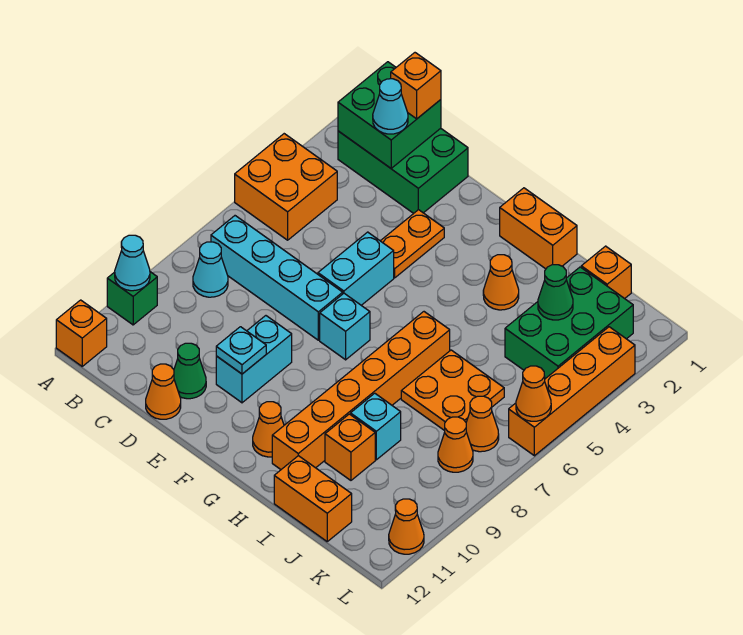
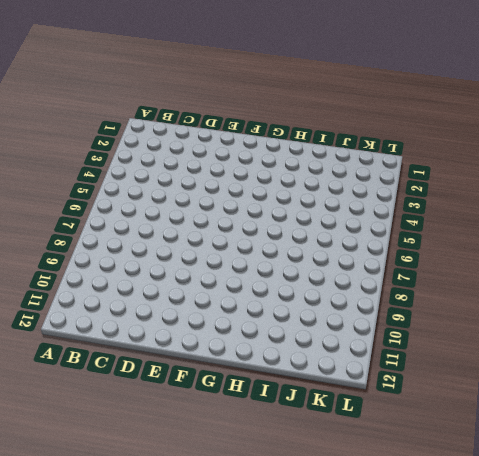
none -> orange brick A4:B5 level 1
none -> green brick A10 level 1
none -> orange brick A12 level 1
none -> green brick B1:D2 level 1

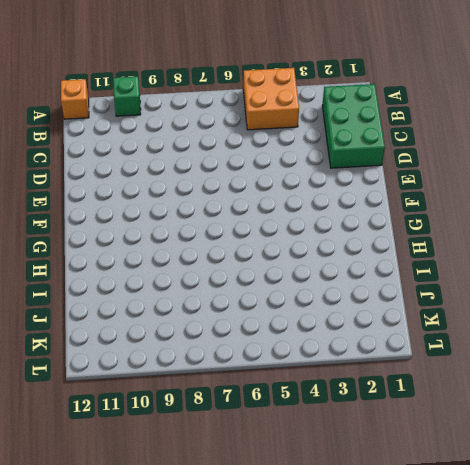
none -> cyan brick B7:E7 level 1
none -> cyan cone B8 level 1
none -> green cone D11 level 1
none -> orange cone D12 level 1

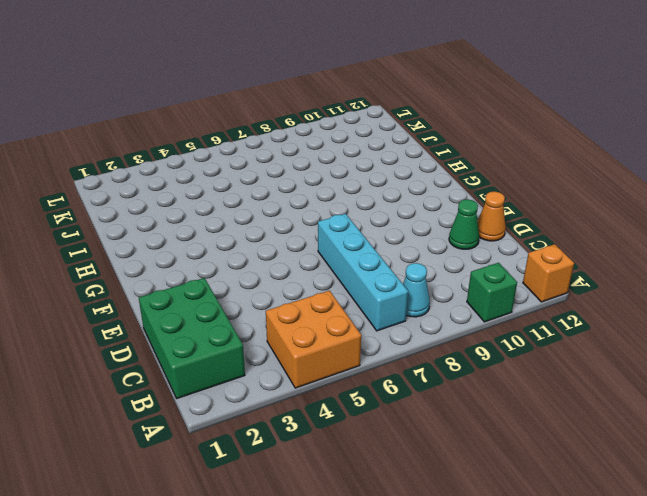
none -> orange plate E3:E4 level 1
none -> cyan brick E5:E6 level 1
none -> cyan brick E9:E10 level 1
none -> cyan brick F7 level 1

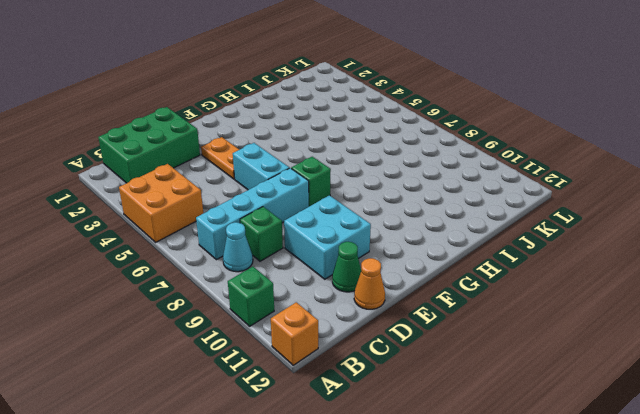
green brick C8 level 1 -> none
cyan brick D9:E10 level 1 -> cyan brick E9:E10 level 1
green brick F7 level 1 -> cyan brick F7 level 1
none -> orange brick G1:H1 level 1
none -> orange cone G11 level 1
none -> orange cone H3 level 1
none -> orange brick H6:H11 level 1

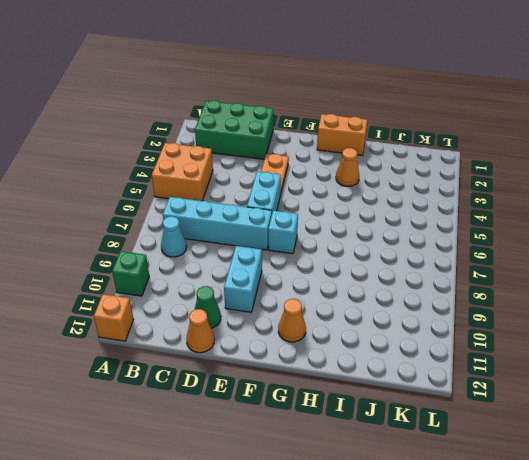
none -> orange brick H6:H11 level 1
none -> orange plate I6:J7 level 1
none -> cyan brick I9 level 1
none -> orange brick I10 level 1

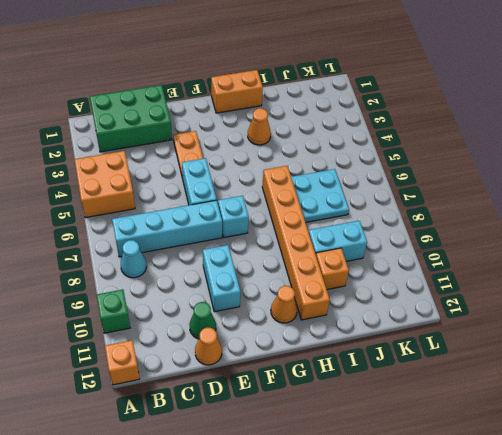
cyan plate I6:J7 level 1 -> orange plate I6:J7 level 1
cyan brick I9:J9 level 1 -> cyan brick I9 level 1
none -> orange brick I12:J12 level 1
none -> orange brick J1 level 1
none -> green brick J2:K4 level 1
none -> orange cone K7 level 1

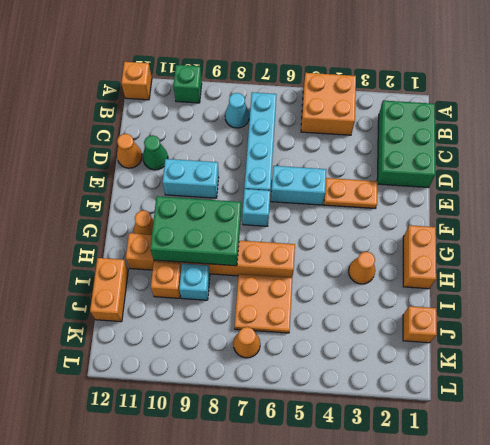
green brick G8:H10 level 2 -> green brick J2:K4 level 1
none -> orange cone K8 level 1
none -> orange brick L3:L6 level 1
none -> orange cone L11 level 1
none -> cyan cone A10 level 2

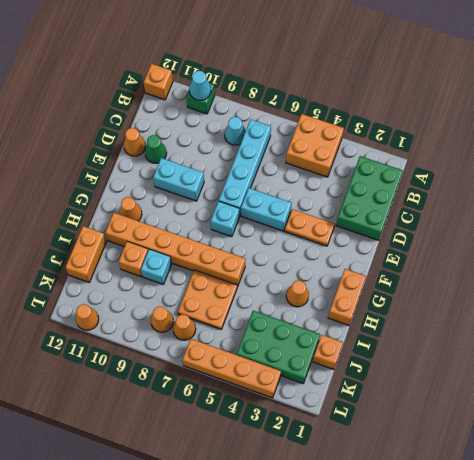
none -> green brick B1:C2 level 2
none -> cyan plate E10 level 2
none -> green cone J3 level 2
none -> orange cone L6 level 2

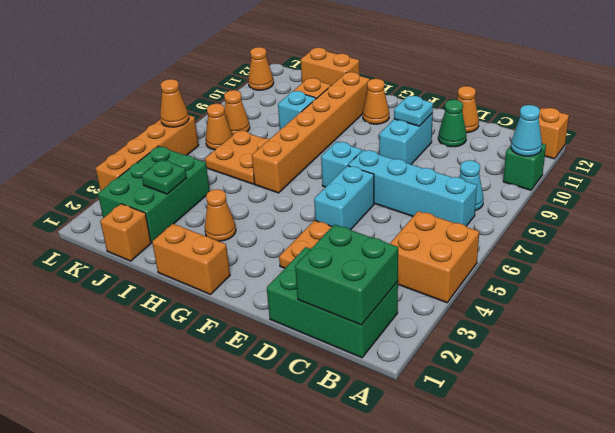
green plate J3 level 2 -> green cone J3 level 2
none -> orange brick C1 level 3
none -> cyan cone C2 level 3

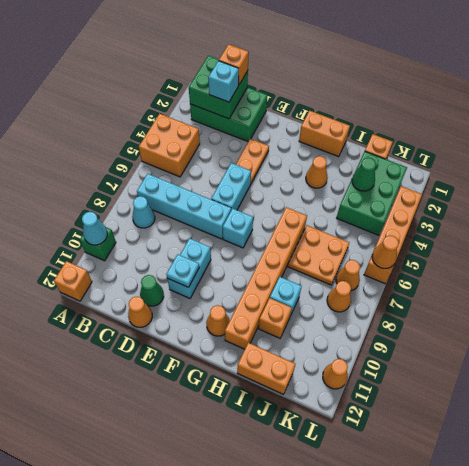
cyan brick C2 level 3 -> cyan cone C2 level 3

